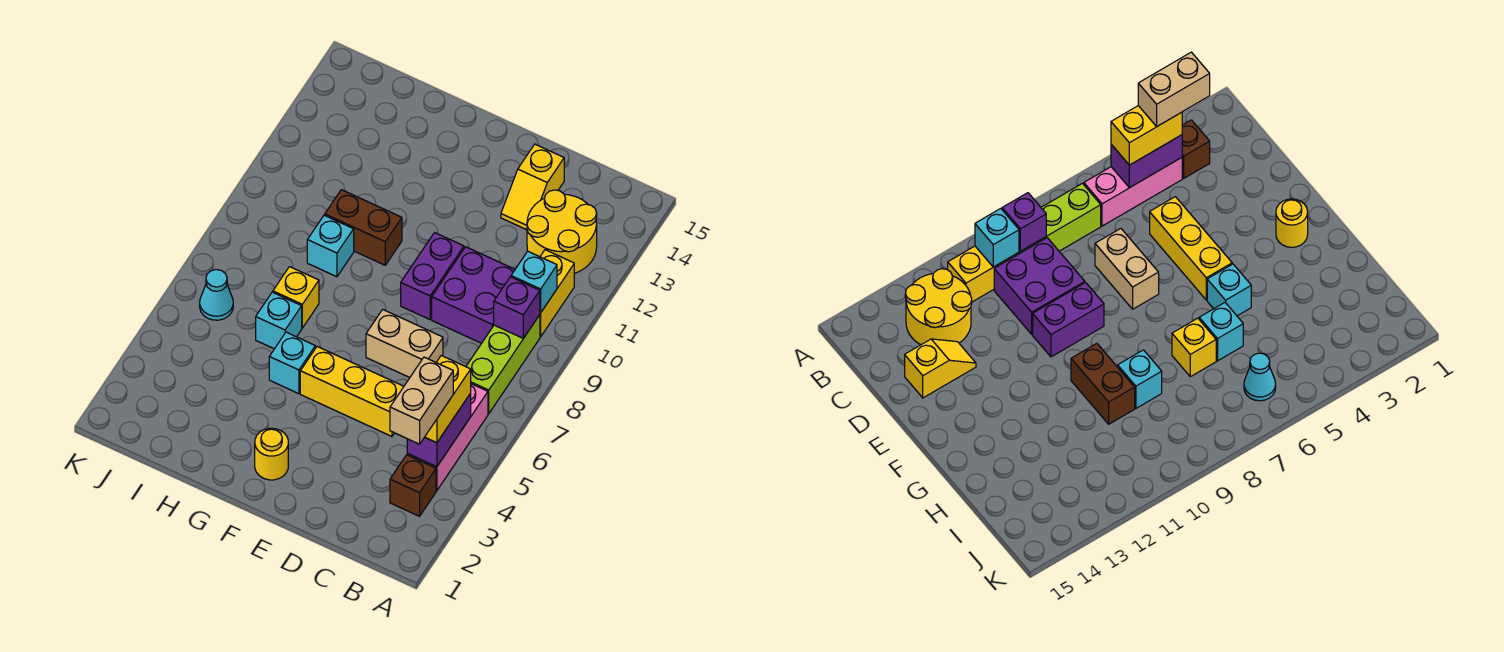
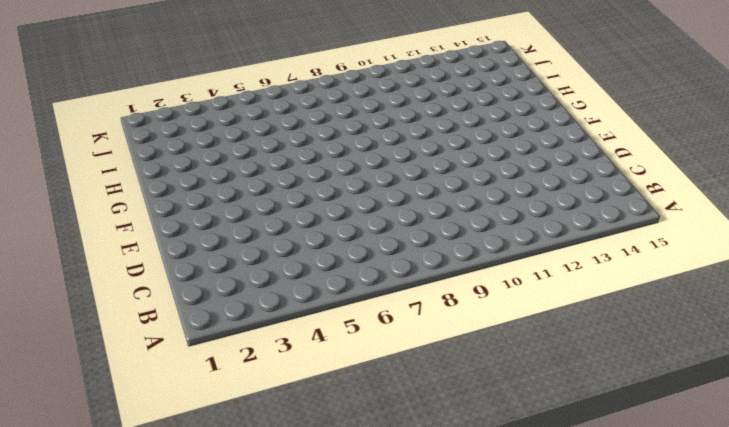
none -> brown brick B3 level 1
none -> pink brick B4:B6 level 1
none -> lime brick B7:B9 level 1

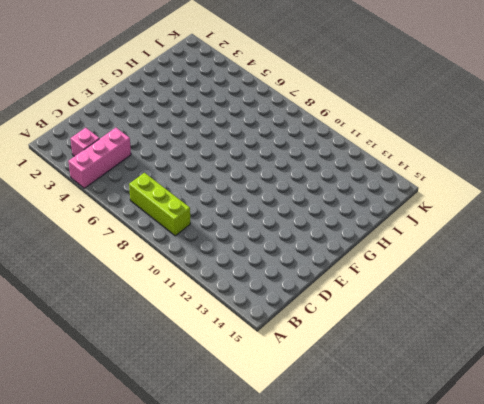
pink brick A4:C4 level 1 -> pink brick B4:B6 level 1
pink brick B3 level 1 -> brown brick B3 level 1
none -> yellow brick B10:B11 level 1
none -> yellow round brick B12:C13 level 1
none -> purple brick C9:D10 level 1

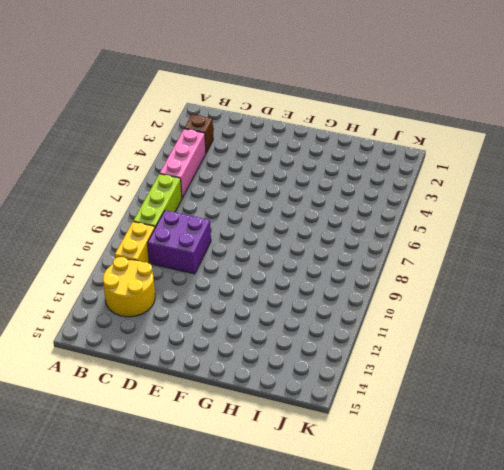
none -> yellow brick D5:F5 level 1
none -> tan brick D7:E7 level 1
none -> yellow slope D13:D14 level 1 top 14

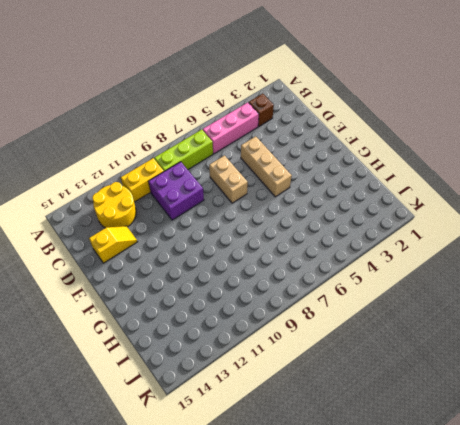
tan brick D5:F5 level 1 -> yellow brick D5:F5 level 1
none -> purple brick E9:E10 level 1
none -> yellow round brick F2 level 1
none -> cyan brick G5 level 1

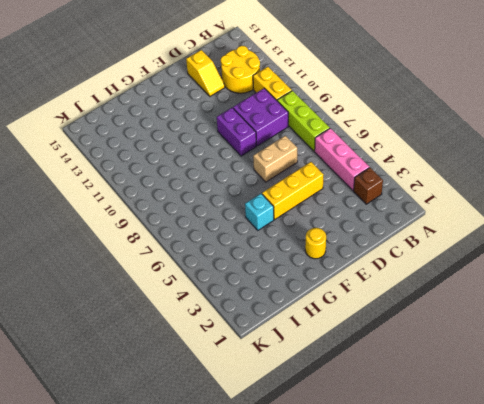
none -> brown brick G10:H10 level 1
none -> cyan brick H6 level 1
none -> yellow brick H7 level 1

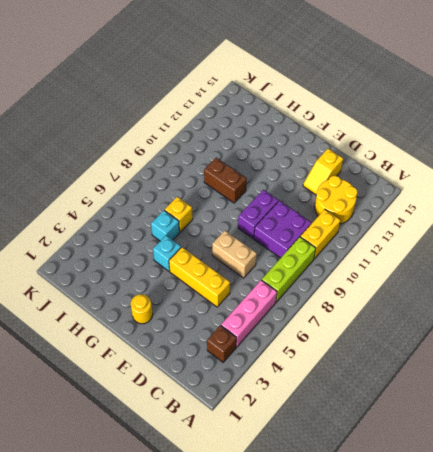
none -> cyan brick H9 level 1
none -> cyan cone J6 level 1
none -> purple brick B4:B5 level 2

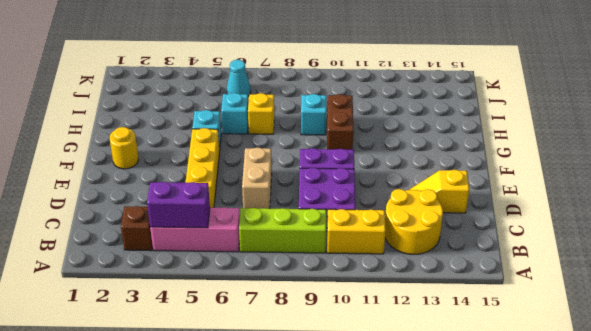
none -> purple brick B9 level 2
none -> cyan brick B10 level 2
none -> yellow brick B4:B5 level 3

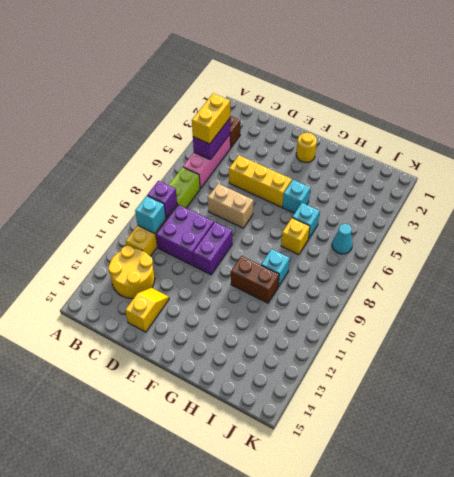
none -> tan brick B3:B4 level 4

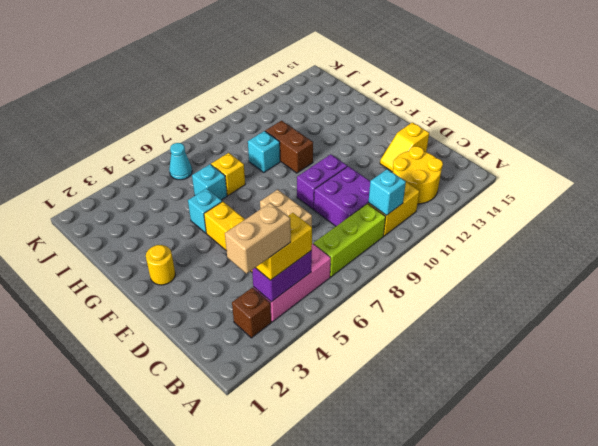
none -> purple brick B9 level 2

